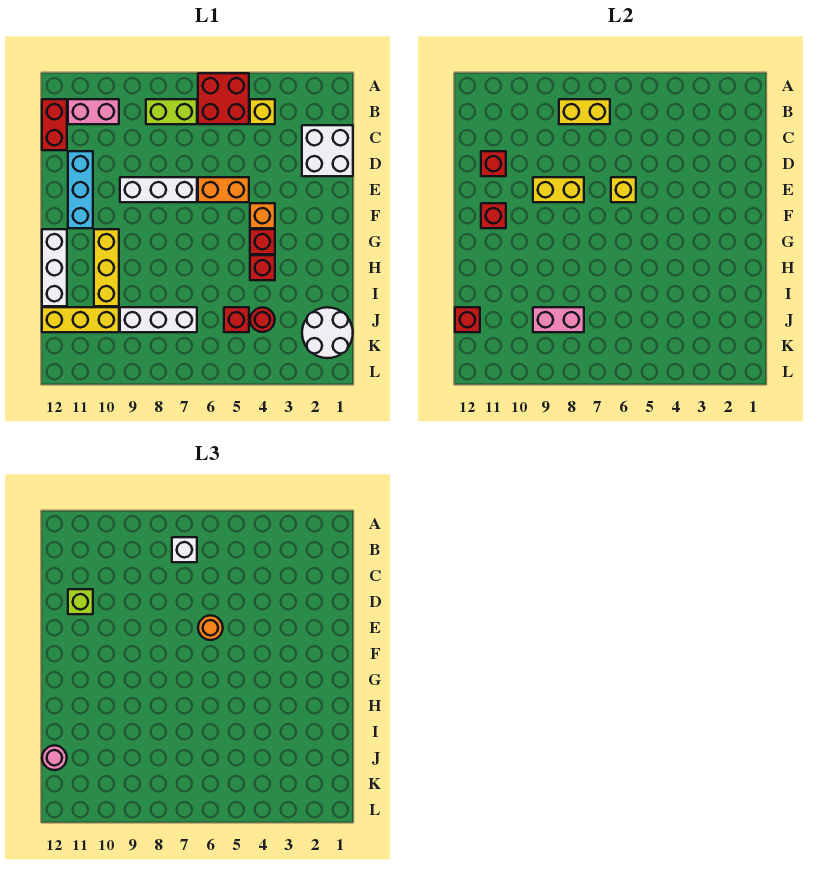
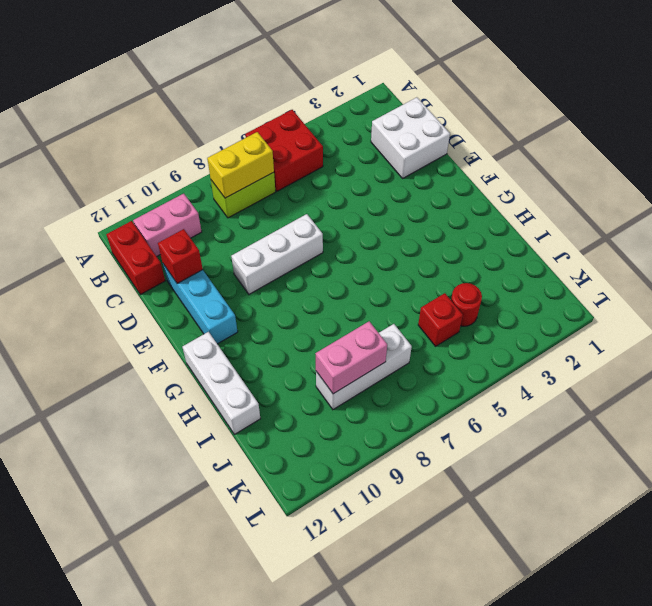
none -> yellow brick B4 level 1
none -> orange brick E5:E6 level 1
none -> orange brick F4 level 1
none -> red brick G4 level 1

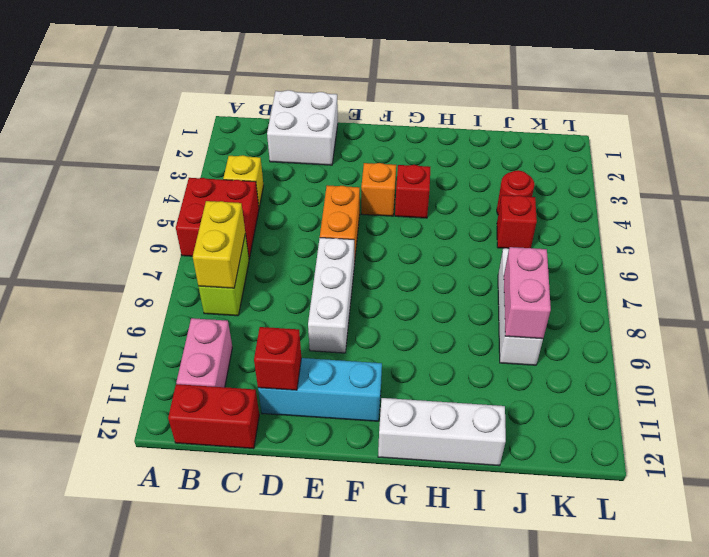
none -> yellow brick G10:I10 level 1
none -> red brick H4 level 1
none -> white round brick J1:K2 level 1
none -> yellow brick J10:J12 level 1

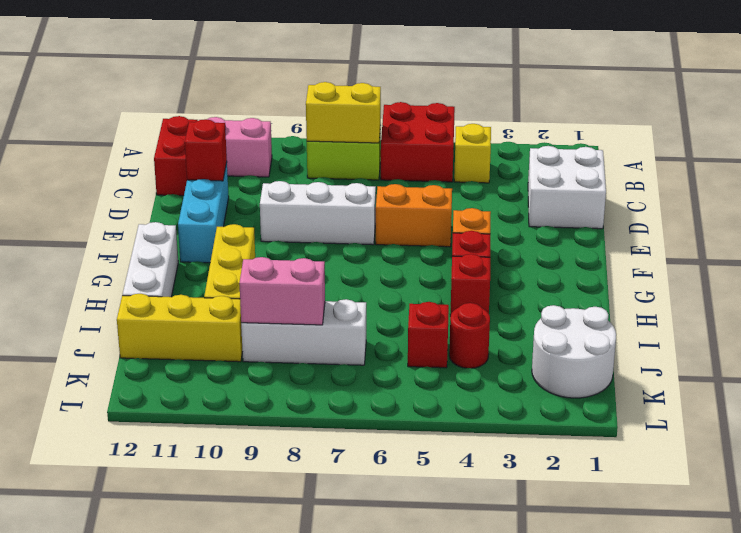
none -> yellow brick E6 level 2
none -> yellow brick E8:E9 level 2
none -> red brick F11 level 2
none -> red brick J12 level 2

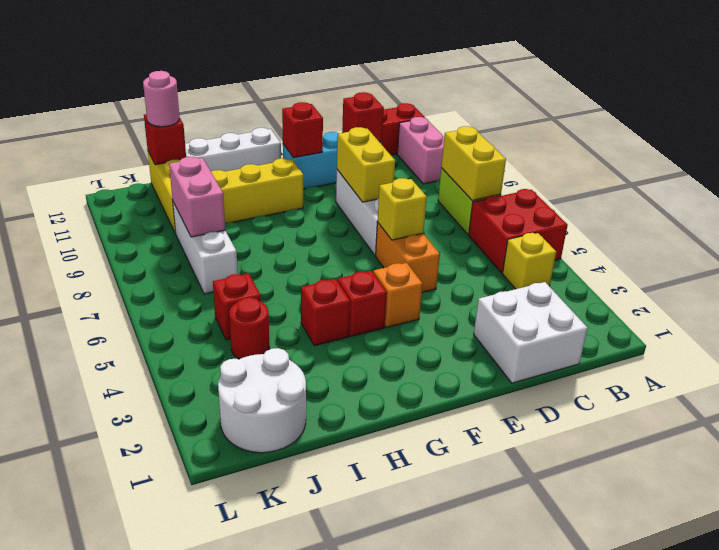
none -> white brick B7 level 3
none -> lime brick D11 level 3
none -> orange round brick E6 level 3

